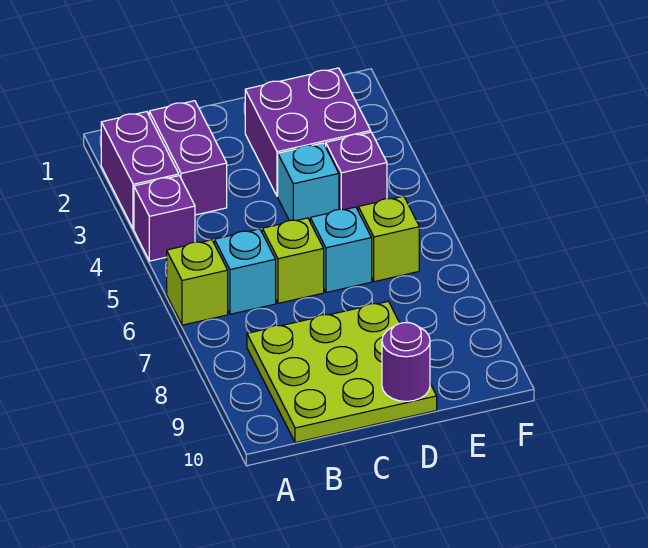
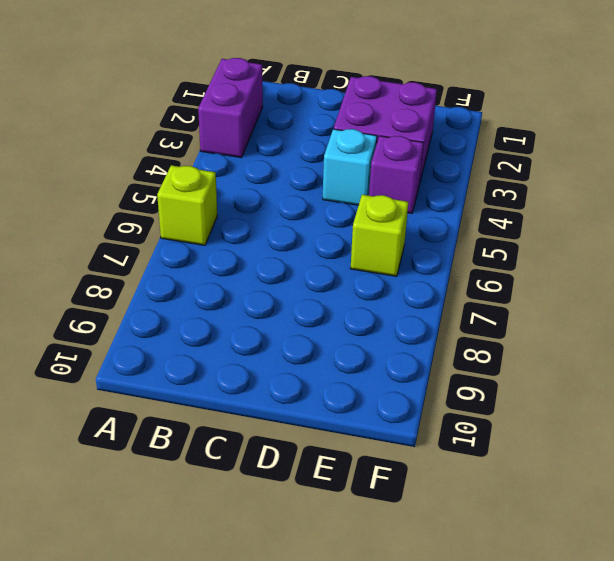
none -> purple brick A4 level 1
none -> purple brick B2:B3 level 1
none -> cyan brick B6 level 1

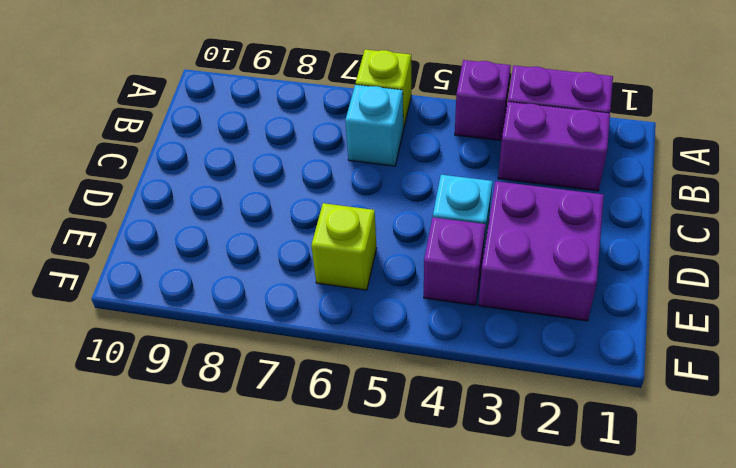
none -> lime plate B8:D10 level 1
none -> lime brick C6 level 1
none -> cyan brick D6 level 1

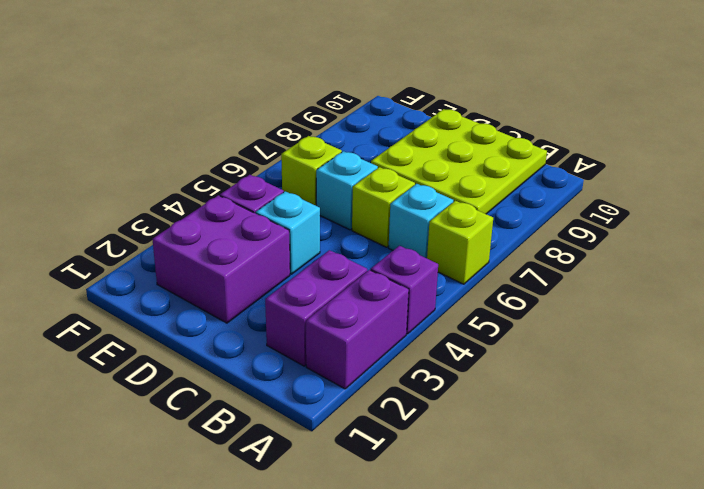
none -> purple round brick D10 level 2

